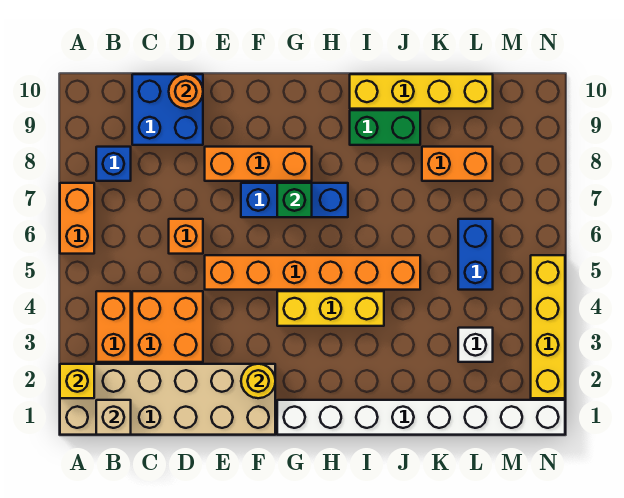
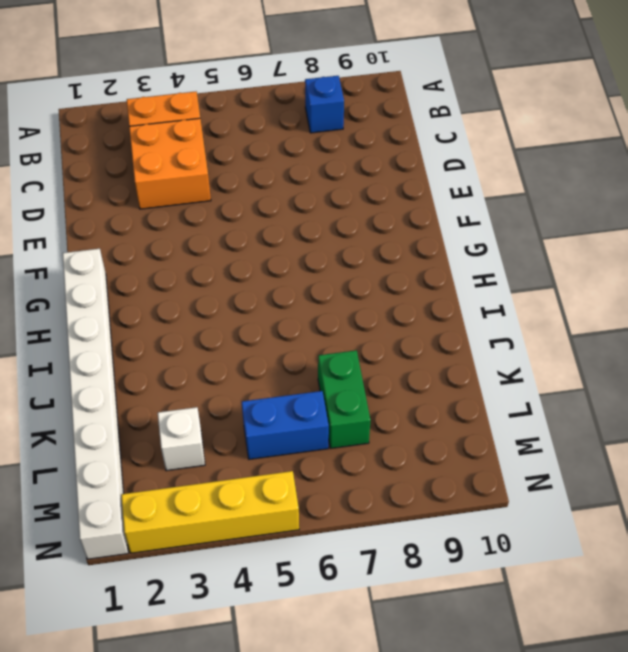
green brick K7:L7 level 1 -> green brick I9:J9 level 1
none -> tan brick A1:F2 level 1
none -> orange brick A6:A7 level 1
none -> blue brick C9:D10 level 1

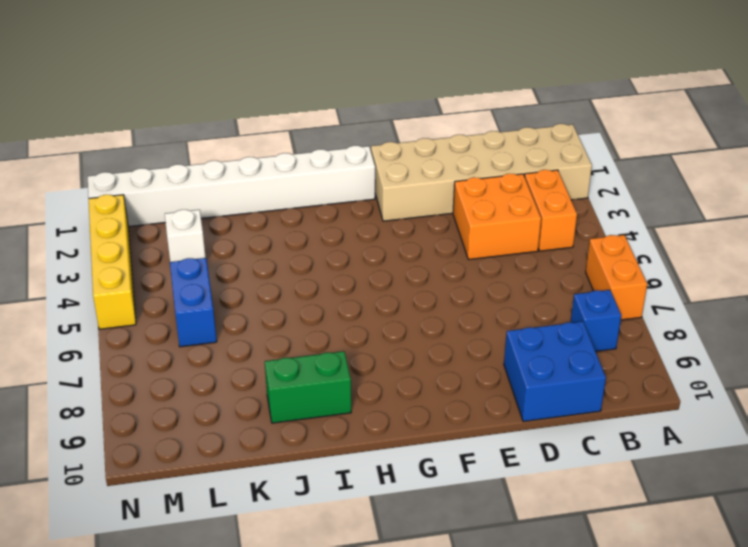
none -> orange brick D6 level 1
none -> orange brick E5:J5 level 1
none -> orange brick E8:G8 level 1

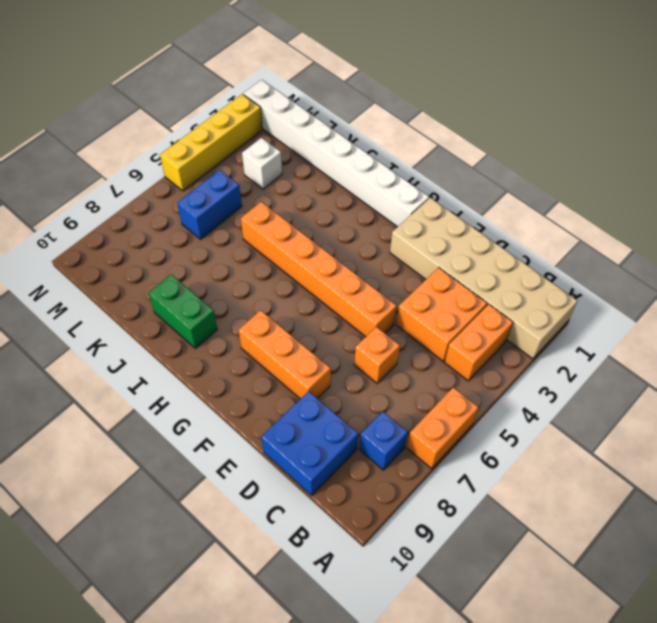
none -> blue brick F7:H7 level 1
none -> yellow brick G4:I4 level 1
none -> yellow brick I10:L10 level 1

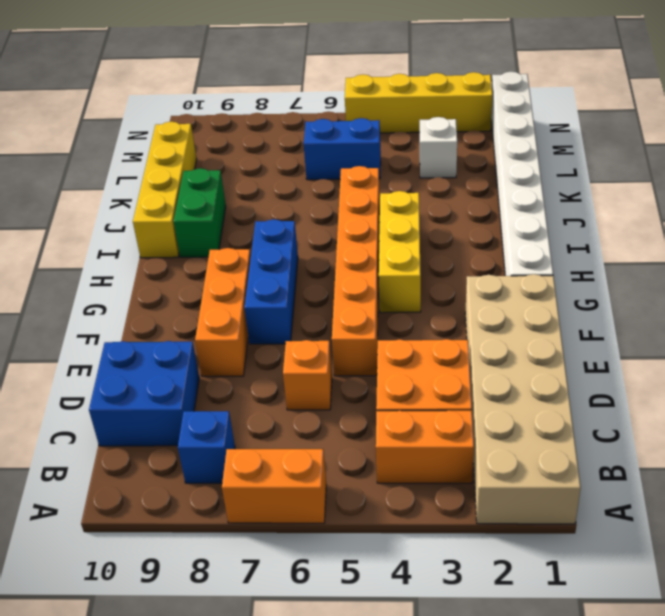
none -> orange brick K8:L8 level 1
none -> yellow brick A2 level 2
none -> tan brick B1 level 2

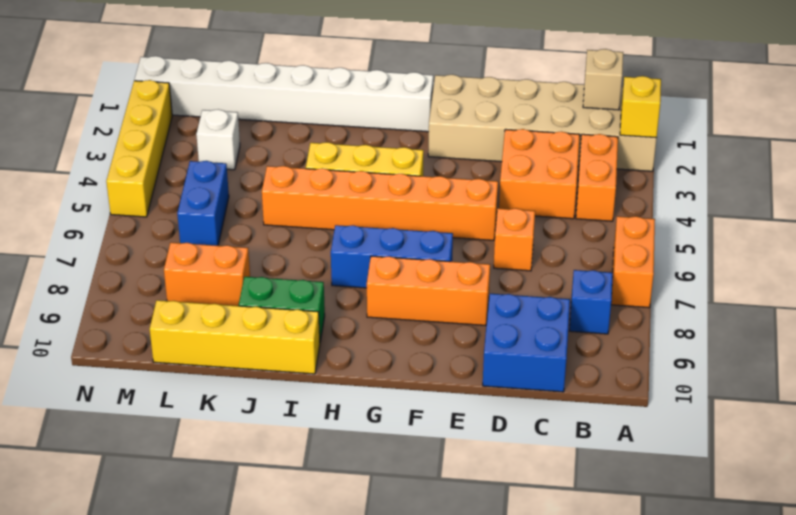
none -> orange round brick D10 level 2
none -> yellow round brick F2 level 2
none -> green brick G7 level 2

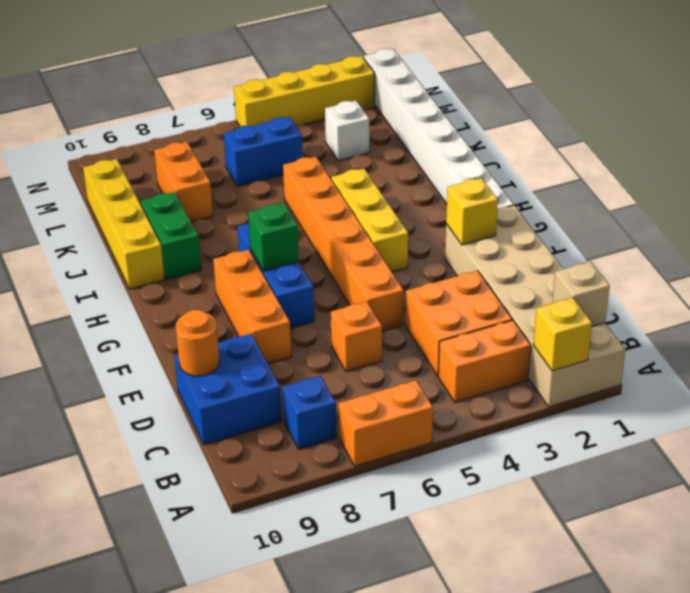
yellow brick F2 level 2 -> yellow round brick F2 level 2

